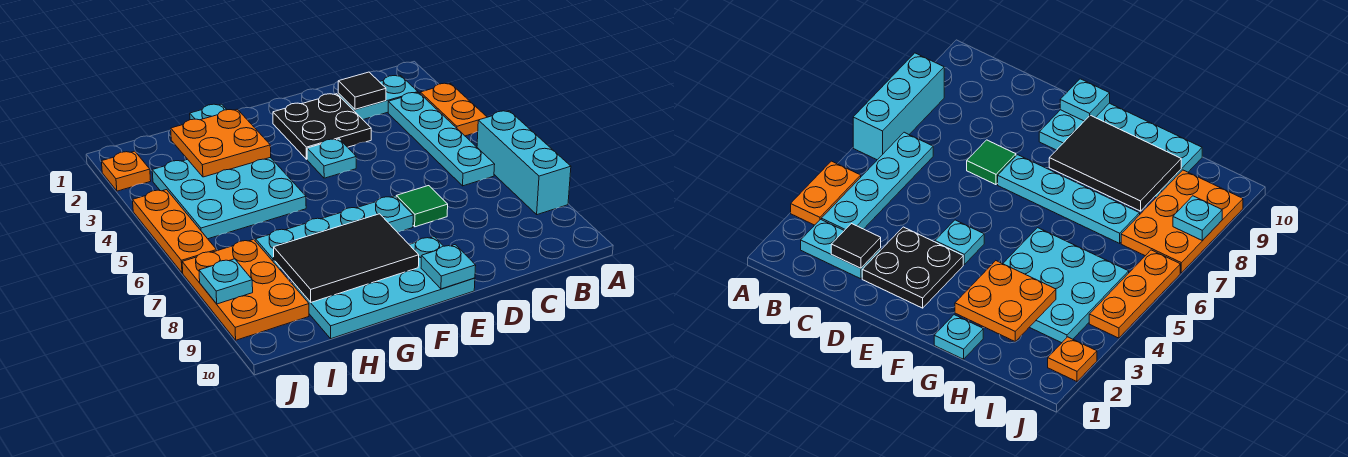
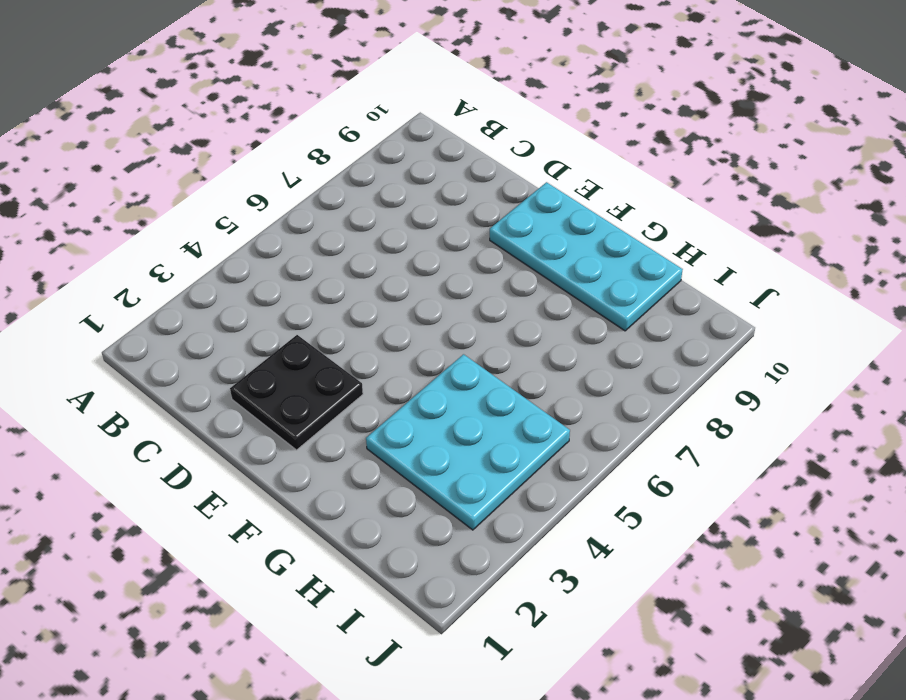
none -> orange plate A3:A4 level 1
none -> cyan brick A6:A8 level 1
none -> cyan plate B2:C2 level 1

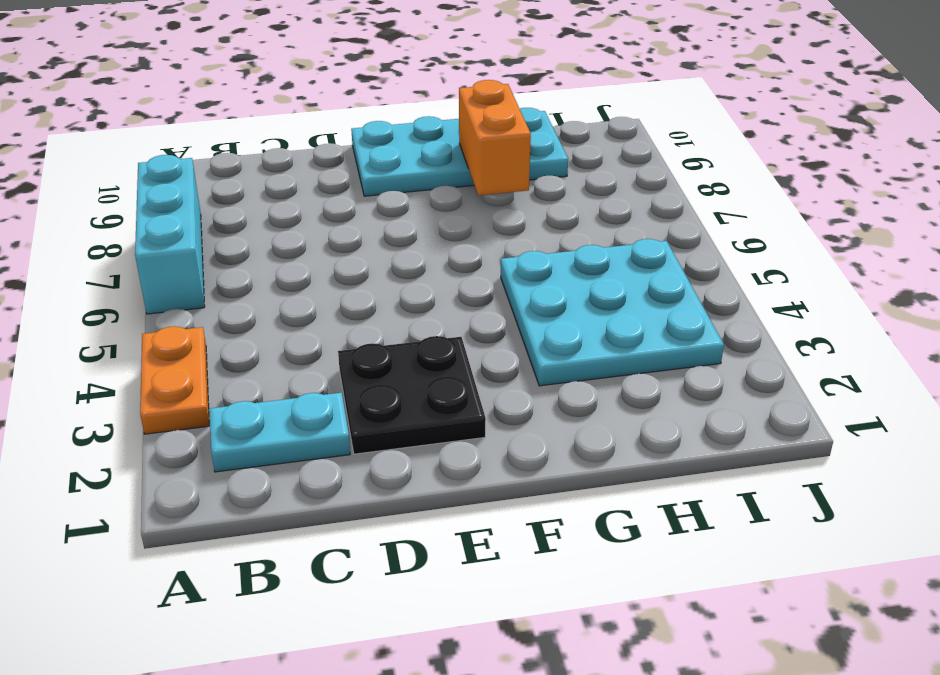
orange brick G8:G9 level 2 -> black tile F8:H9 level 2
none -> cyan plate B3:B6 level 1
none -> green tile D7 level 1
none -> cyan plate E4 level 1

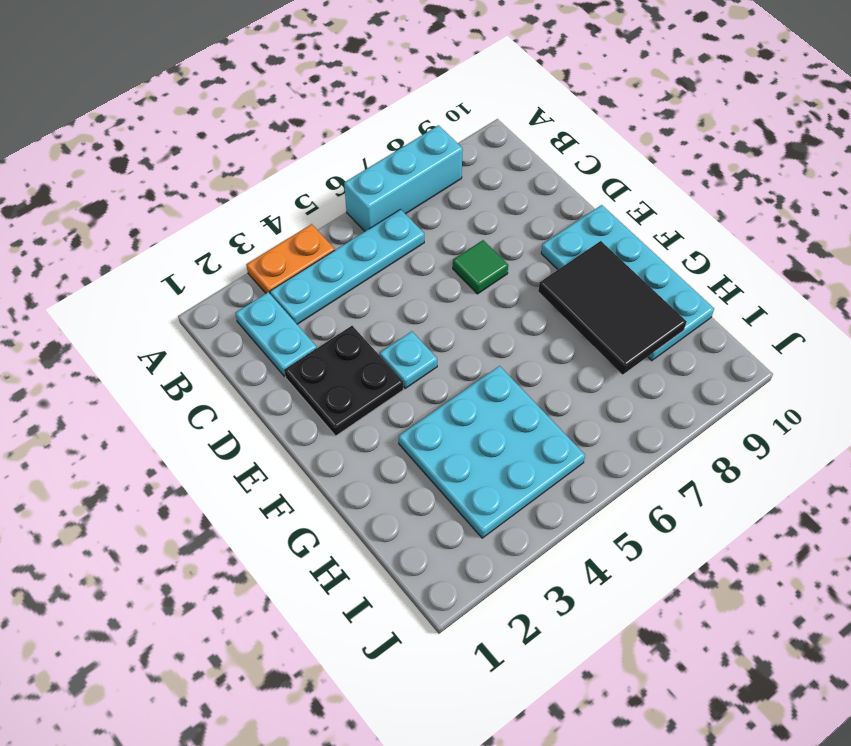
none -> cyan plate E7:H7 level 1
none -> cyan plate G1 level 1
none -> orange plate I7:J9 level 1

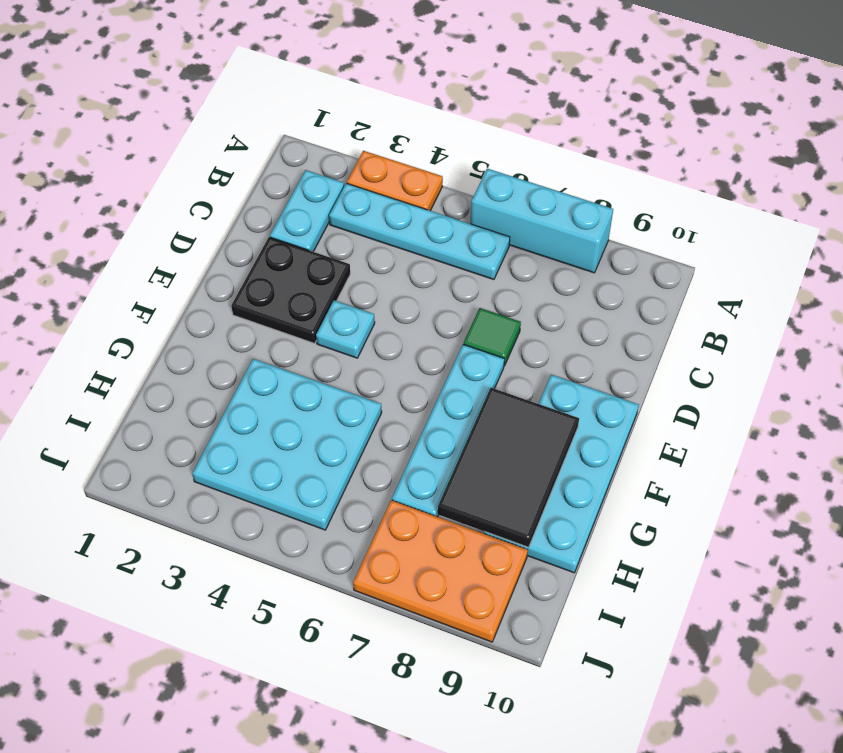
none -> cyan plate G1 level 1
none -> orange plate J2 level 1
none -> orange plate J4:J6 level 1

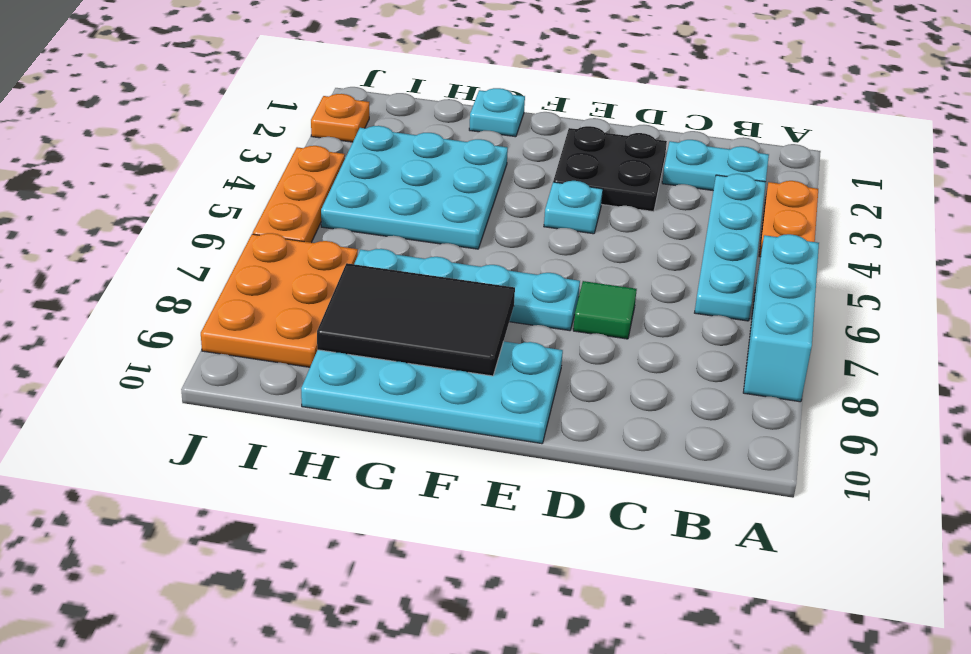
none -> black tile C2 level 2
none -> cyan plate E10 level 2
none -> orange plate G2:H3 level 2

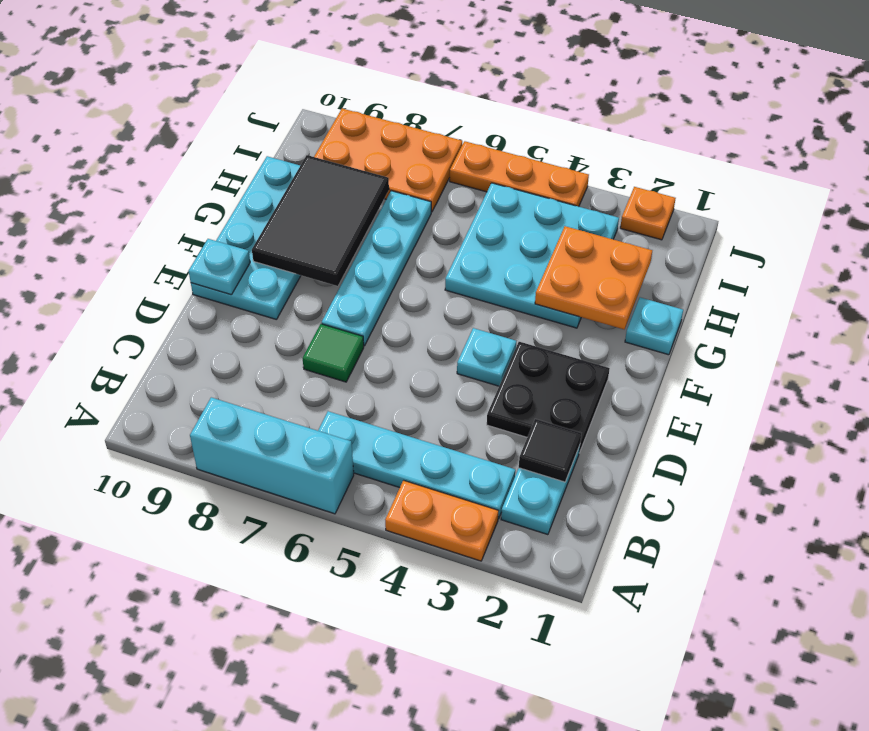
none -> cyan plate J8 level 2

